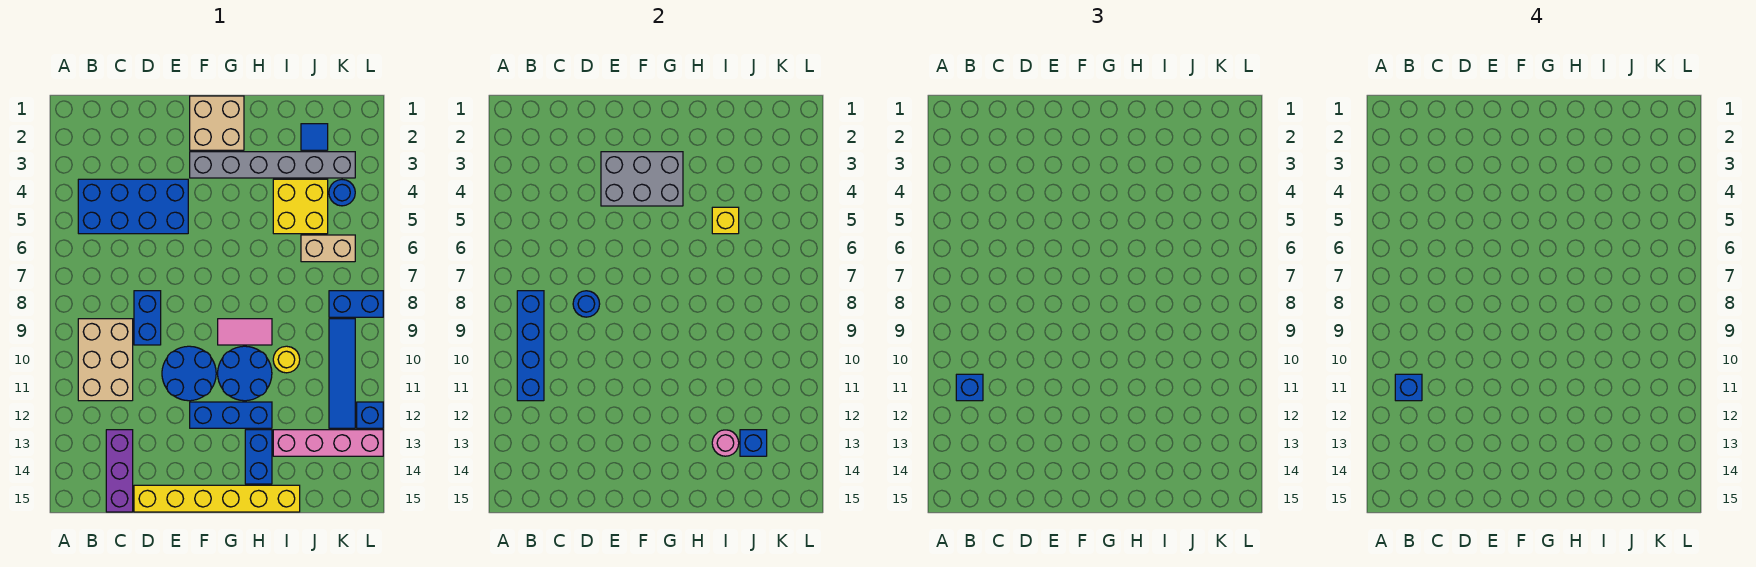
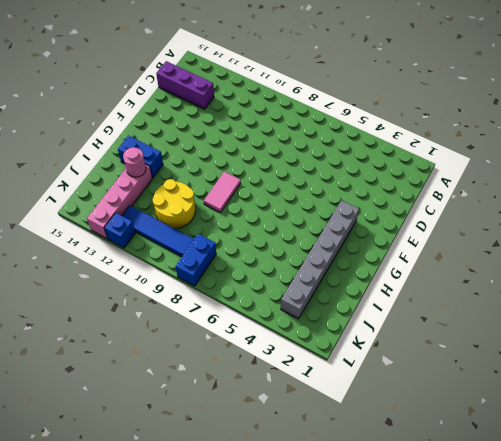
yellow round brick I10:J11 level 1 -> yellow round brick I10 level 1
none -> blue brick B4:E5 level 1
none -> tan brick B9:C11 level 1
none -> blue brick D8:D9 level 1

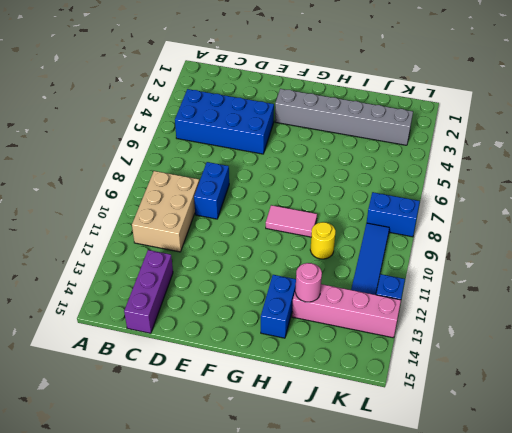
none -> yellow brick D15:I15 level 1
none -> blue round brick E10:F11 level 1
none -> tan brick F1:G2 level 1

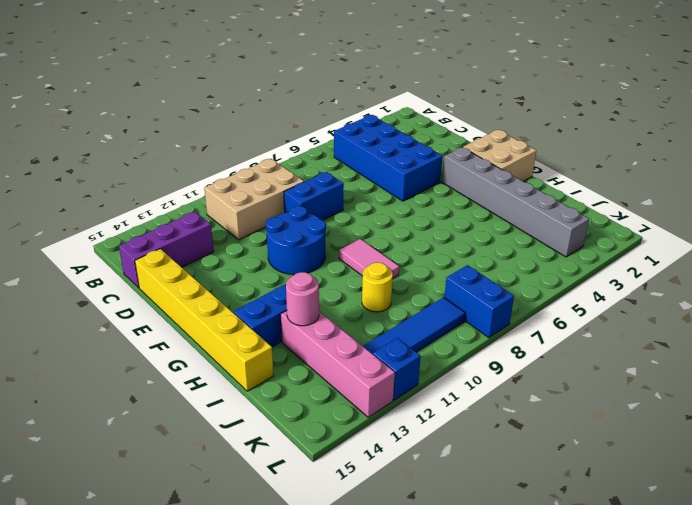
none -> blue brick F12:H12 level 1
none -> blue round brick G10:H11 level 1
none -> yellow brick I4:J5 level 1

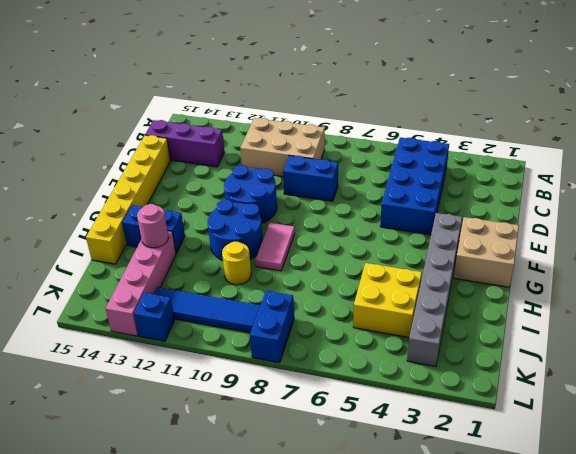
none -> blue brick F12:H12 level 1
none -> blue tile J2 level 1
none -> tan brick J6:K6 level 1

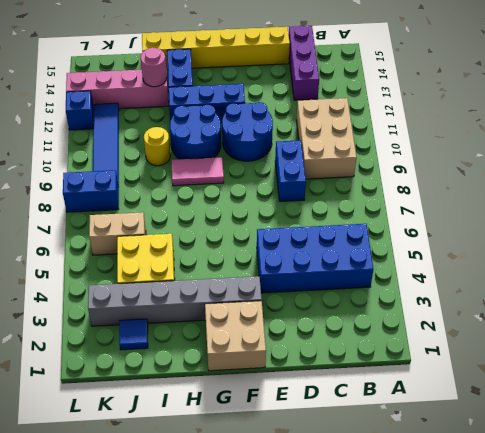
none -> blue round brick K4 level 1
none -> blue brick B8:B11 level 2
none -> blue round brick D8 level 2

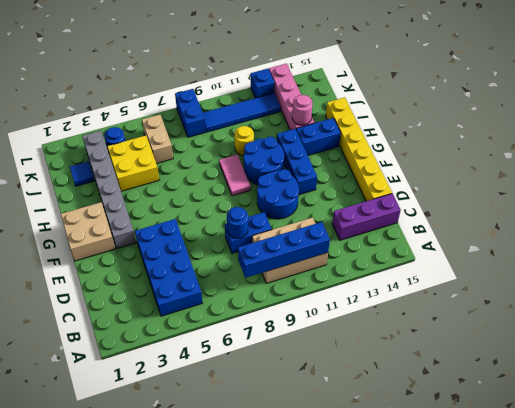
none -> grey brick E3:G4 level 2
none -> yellow brick I5 level 2
none -> blue brick J13 level 2

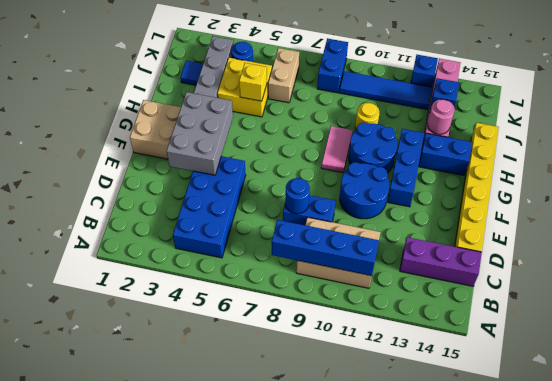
none -> blue brick B11 level 3
none -> blue brick B11 level 4

